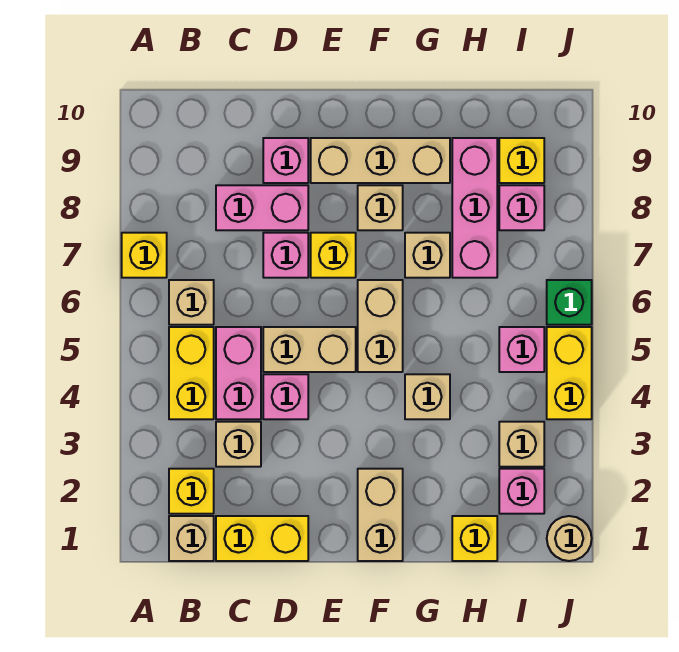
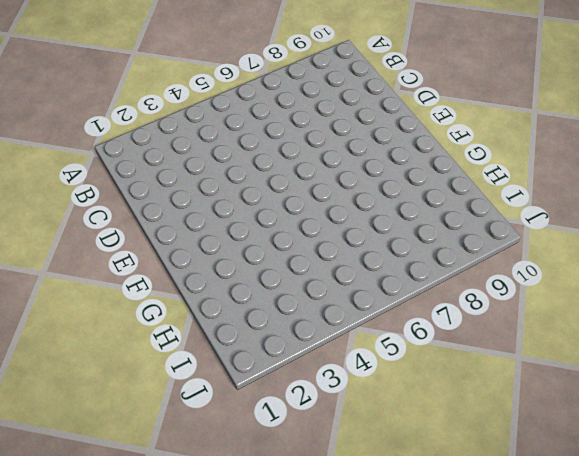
none -> yellow brick A7 level 1
none -> tan brick B1 level 1
none -> yellow brick B2 level 1
none -> yellow brick B4:B5 level 1

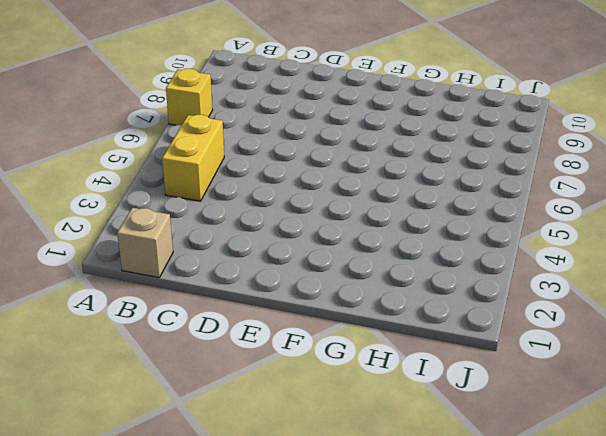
none -> yellow brick B2 level 1
none -> tan brick B6 level 1
none -> yellow brick C1:D1 level 1
none -> tan brick C3 level 1

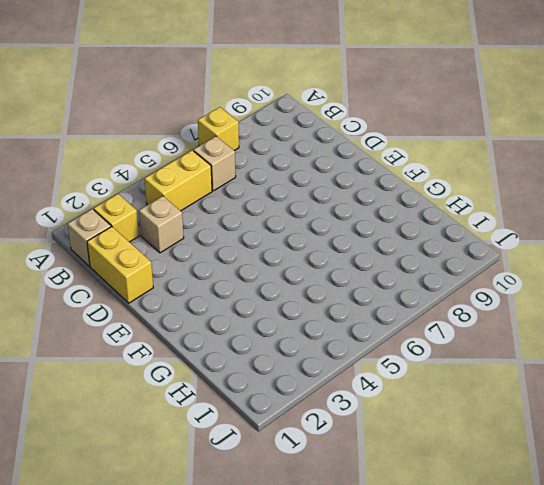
none -> pink brick C4:C5 level 1
none -> pink brick C8:D8 level 1
none -> pink brick D4 level 1
none -> tan brick D5:E5 level 1

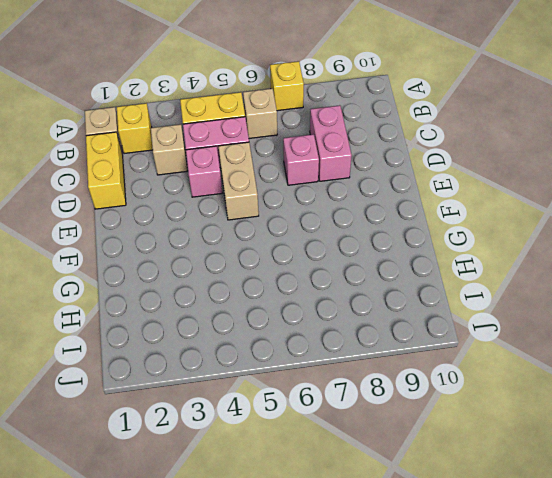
none -> pink brick D9 level 1
none -> yellow brick E7 level 1
none -> tan brick E9:G9 level 1
none -> tan brick F1:F2 level 1

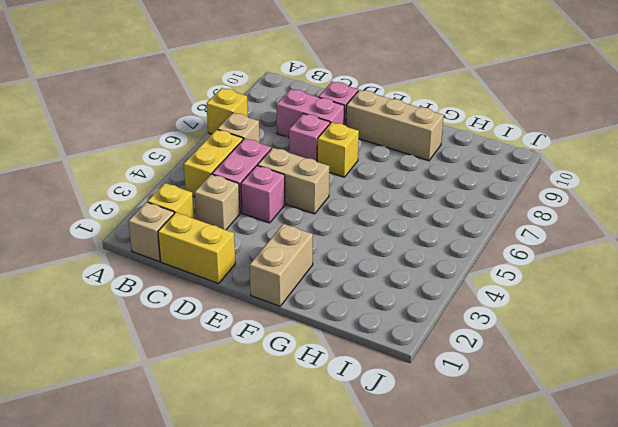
none -> tan brick F5:F6 level 1
none -> tan brick F8 level 1
none -> tan brick G4 level 1
none -> tan brick G7 level 1

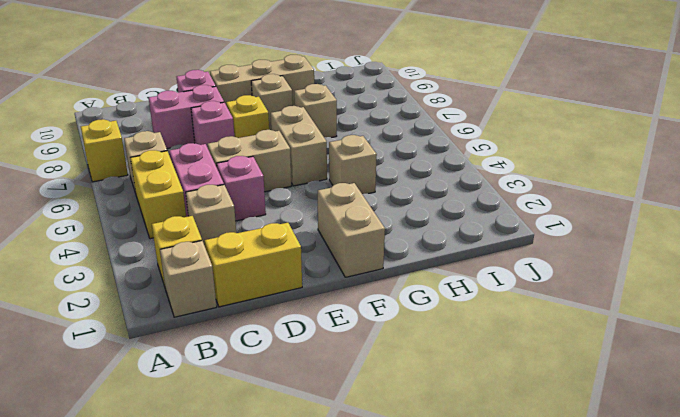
none -> yellow brick H1 level 1
none -> pink brick H7:H9 level 1
none -> pink brick I2 level 1
none -> tan brick I3 level 1

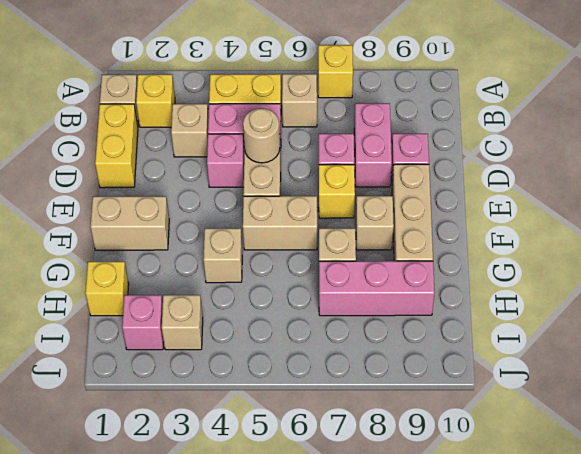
tan round brick D5 level 2 -> tan round brick J1 level 1
none -> pink brick I5 level 1
none -> pink brick I8 level 1
none -> yellow brick I9 level 1
none -> yellow brick J4:J5 level 1

